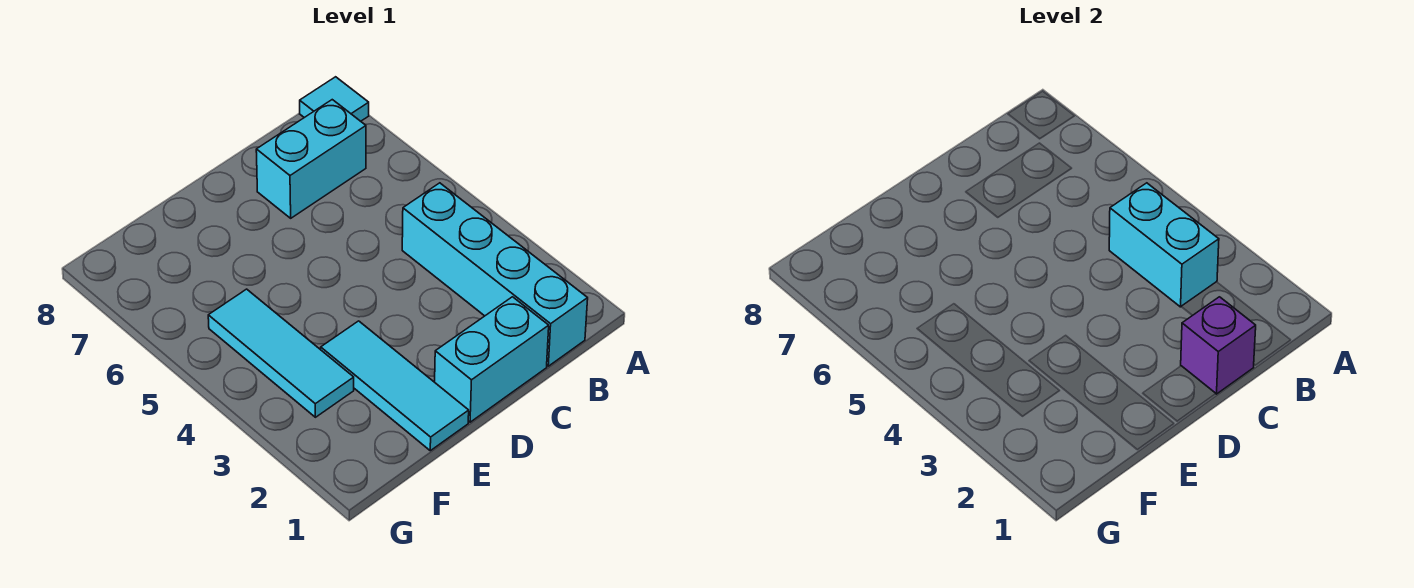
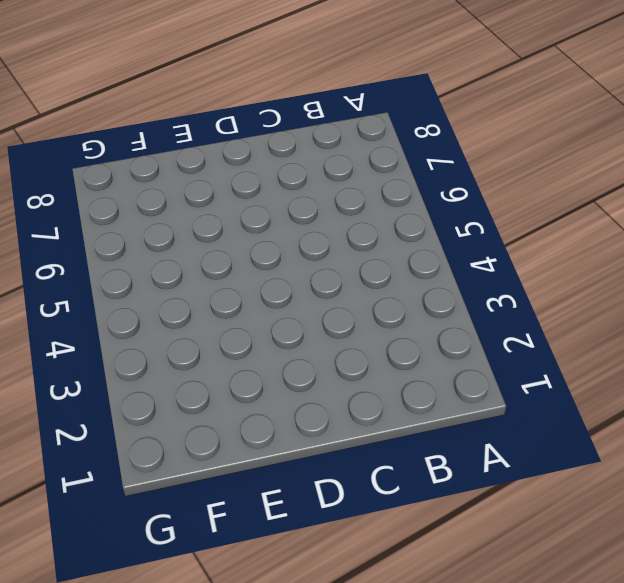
none -> cyan tile A8 level 1
none -> cyan brick B1:B4 level 1

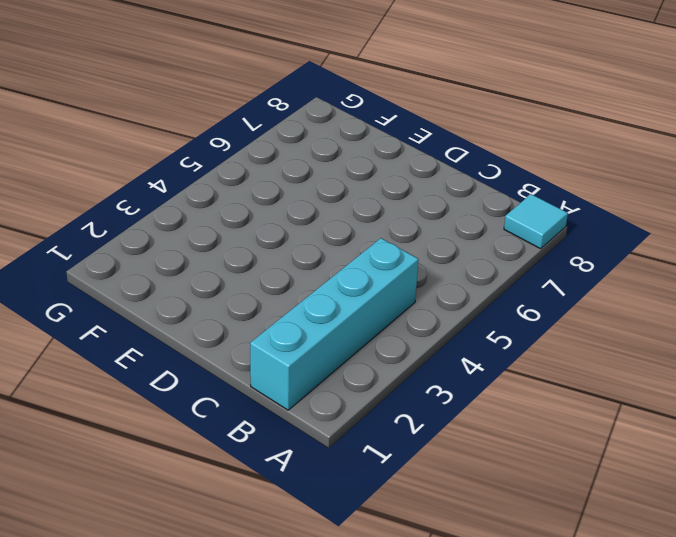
none -> cyan brick B7:C7 level 1
none -> cyan brick C1:D1 level 1

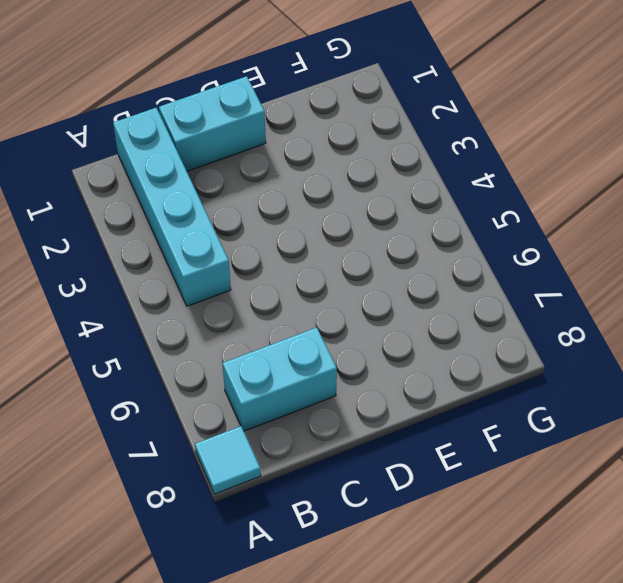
none -> cyan tile E1:E3 level 1
none -> cyan tile F3:F5 level 1

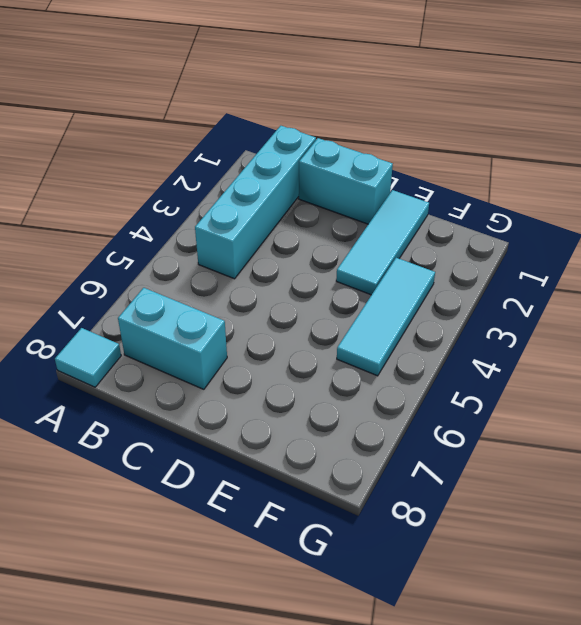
none -> cyan brick B3:B4 level 2
none -> purple brick C1 level 2

